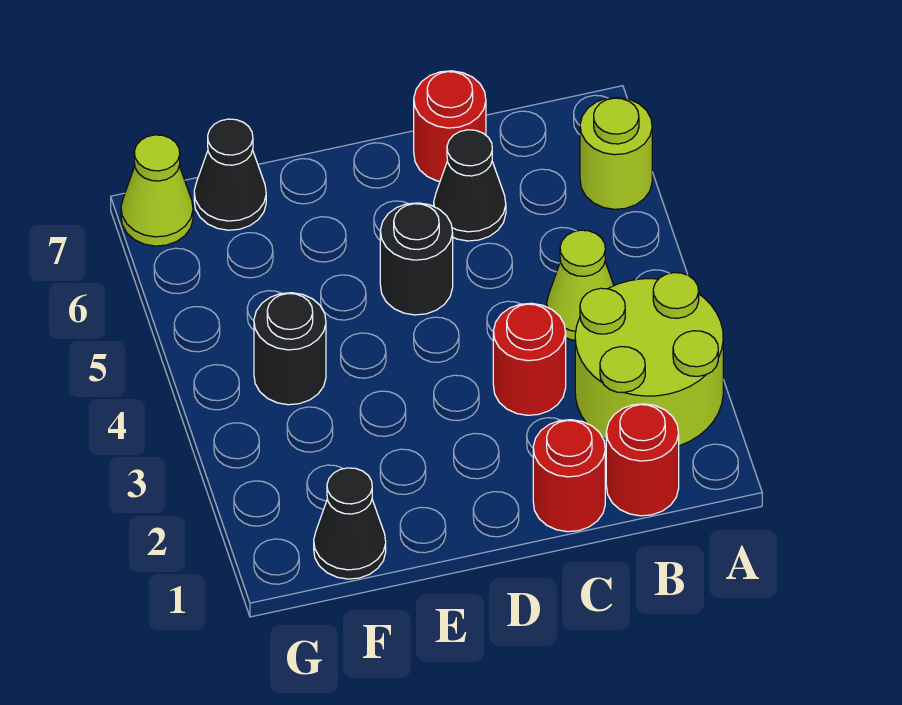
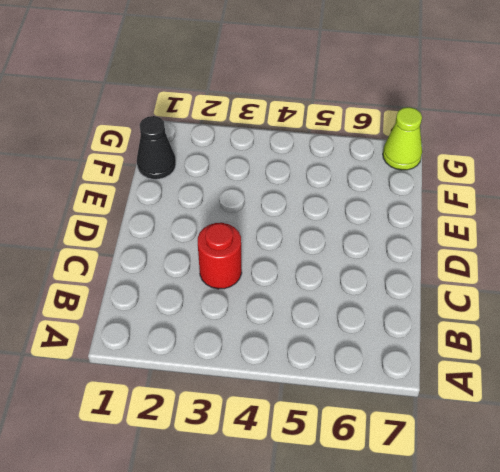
none -> lime round brick A2:B3 level 1
none -> lime round brick A6 level 1
none -> red round brick B1 level 1

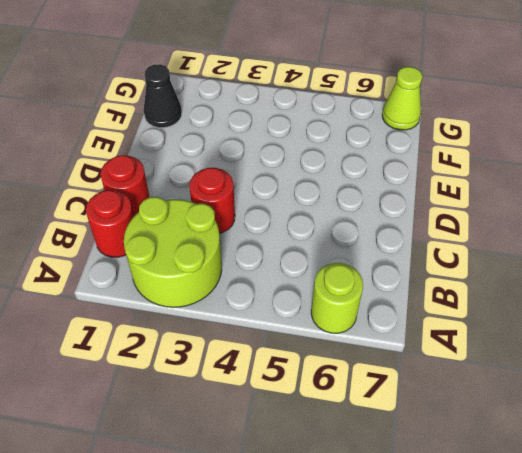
none -> lime cone B4 level 1
none -> black cone C6 level 1
none -> red round brick C7 level 1

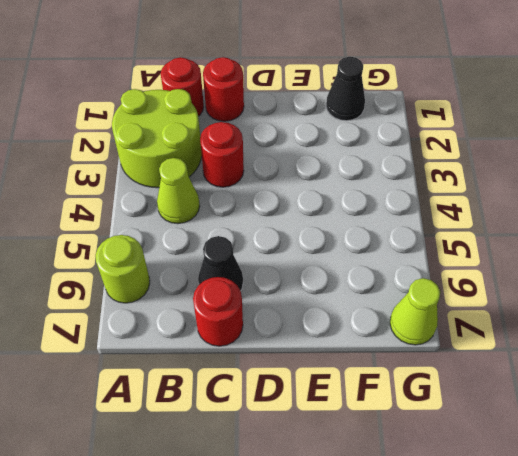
none -> black round brick D5 level 1
none -> black round brick F4 level 1
none -> black cone F7 level 1

